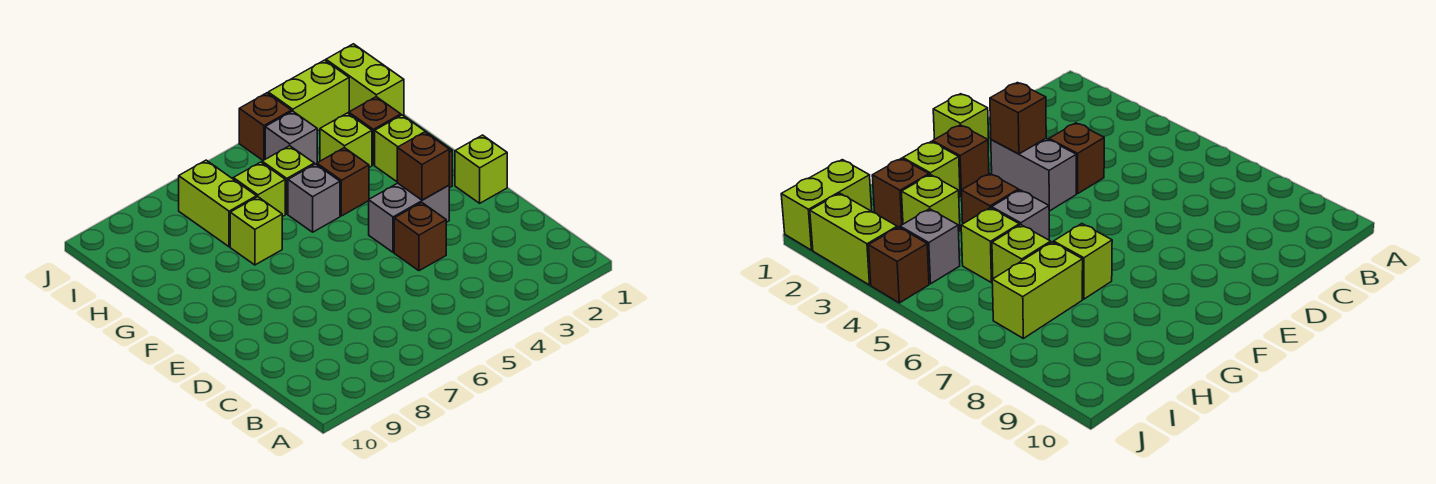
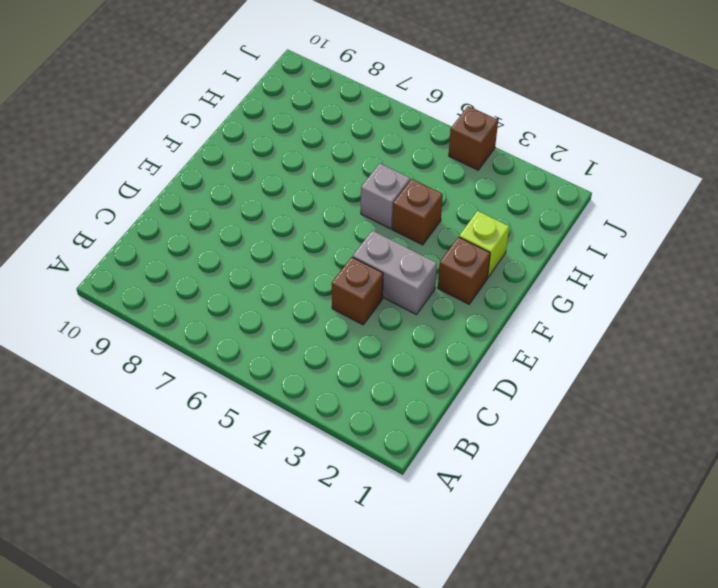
none -> lime brick E1 level 1
none -> lime brick G7 level 1
none -> brown brick H2 level 1

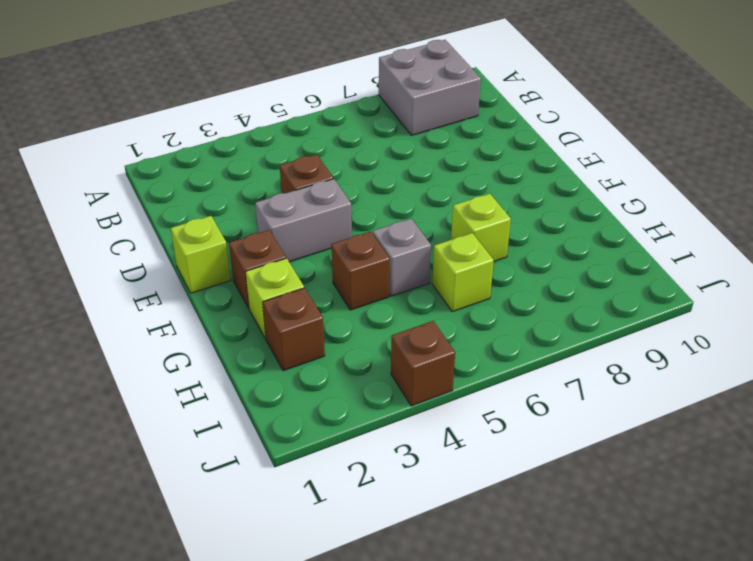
grey brick A8:B9 level 1 -> none
none -> lime brick H3 level 1
none -> lime brick H5 level 1
none -> lime brick H7:I7 level 1

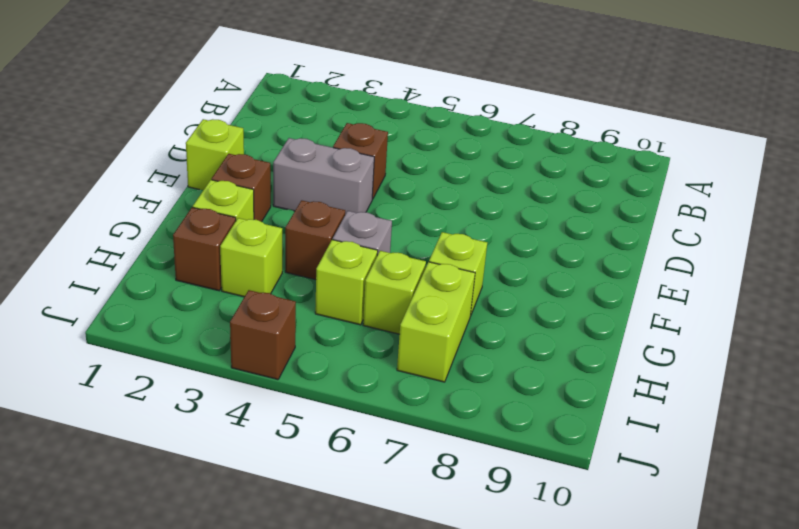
none -> lime brick I1:J1 level 1
none -> grey brick I4 level 1
none -> lime brick J2:J3 level 1

